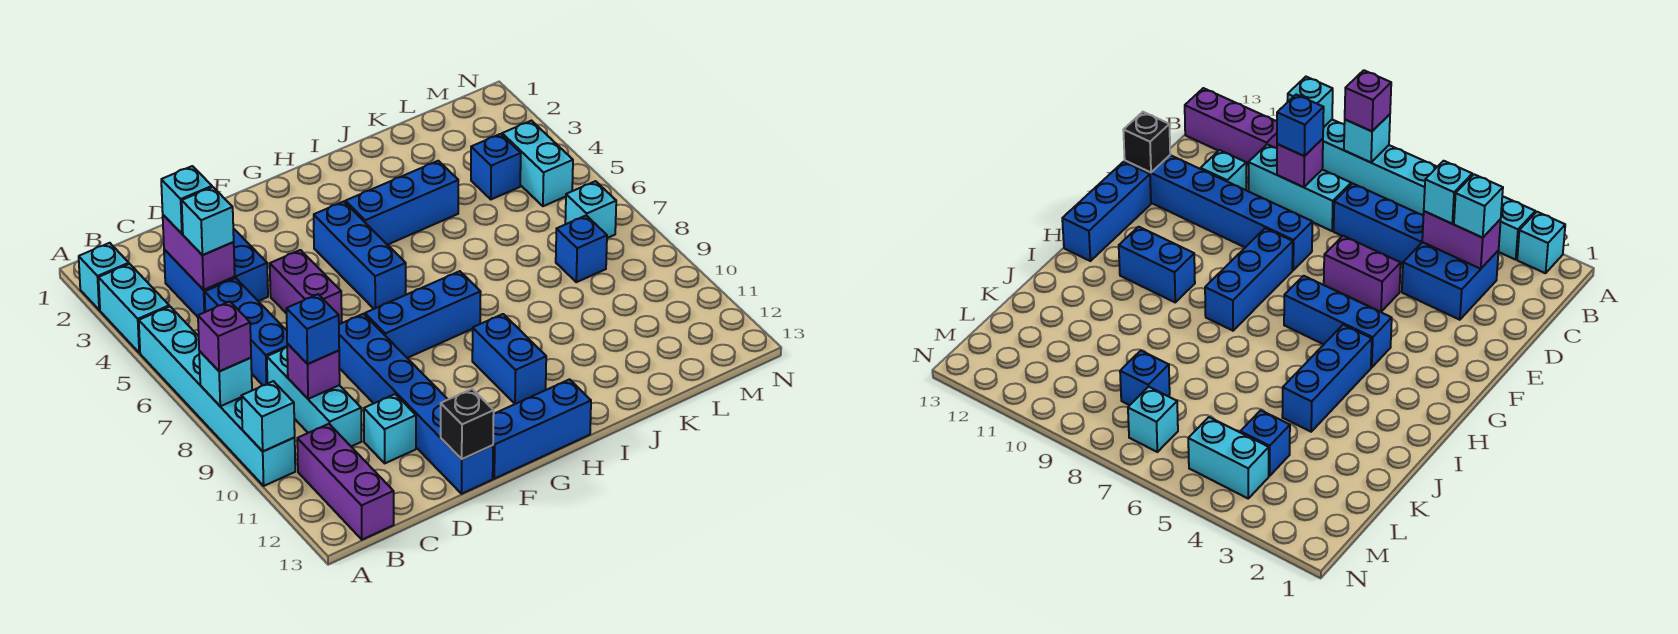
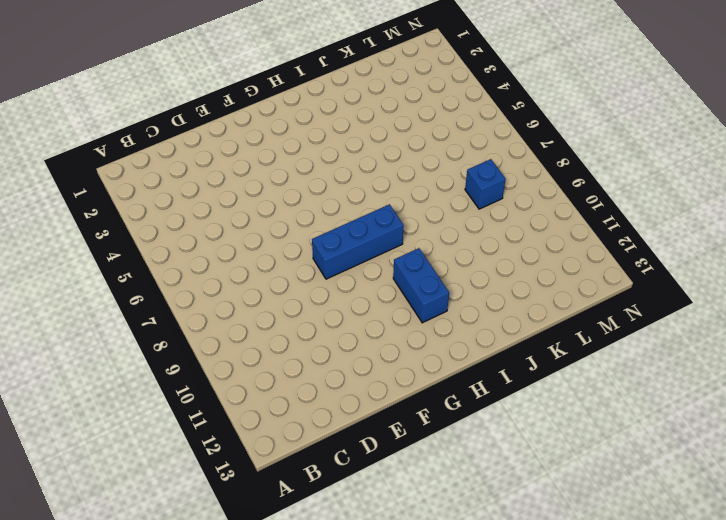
none -> cyan brick A2 level 1
none -> cyan brick A3:A4 level 1
none -> cyan brick A5:A10 level 1

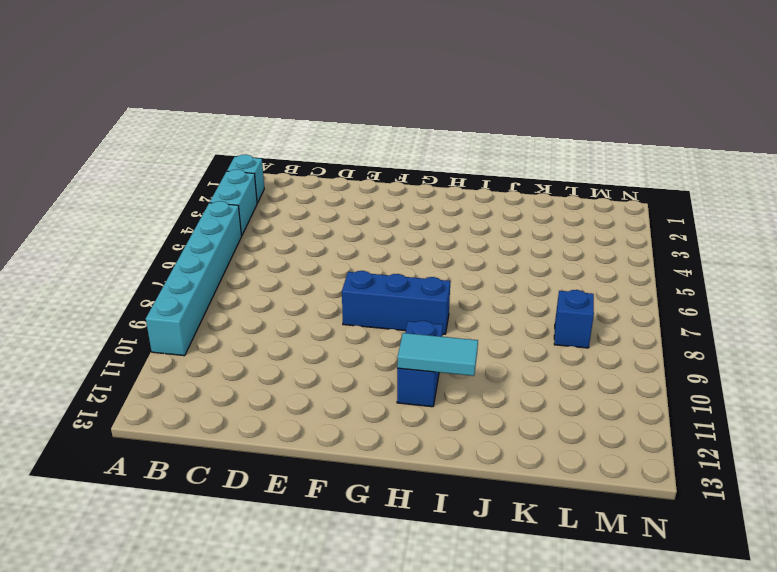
cyan tile H11:I11 level 2 -> none
none -> purple brick B11:B13 level 1
none -> blue brick C3:D4 level 1
none -> blue brick C5:C7 level 1

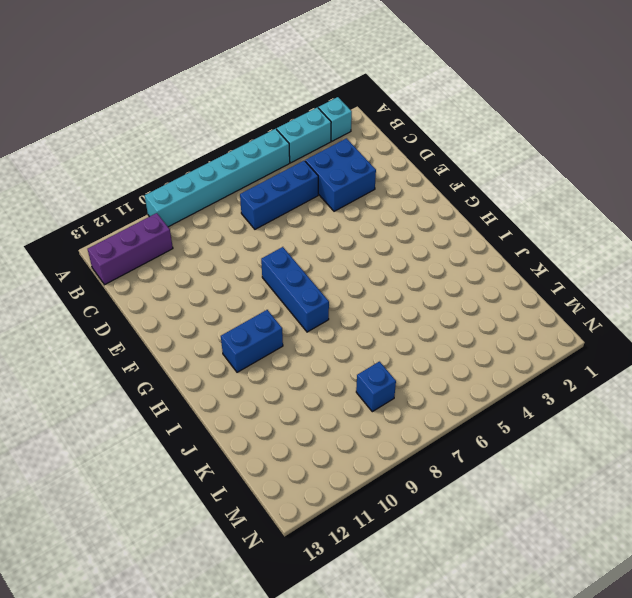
none -> cyan brick C8:C10 level 1
none -> cyan brick D11 level 1
none -> purple brick E5:E6 level 1

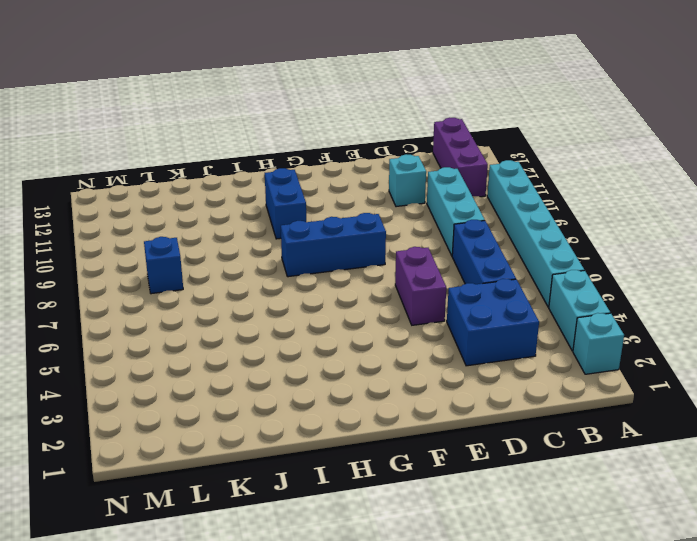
none -> blue brick E8:E13 level 1
none -> blue brick F13:H13 level 1
none -> blue brick G4:G6 level 1

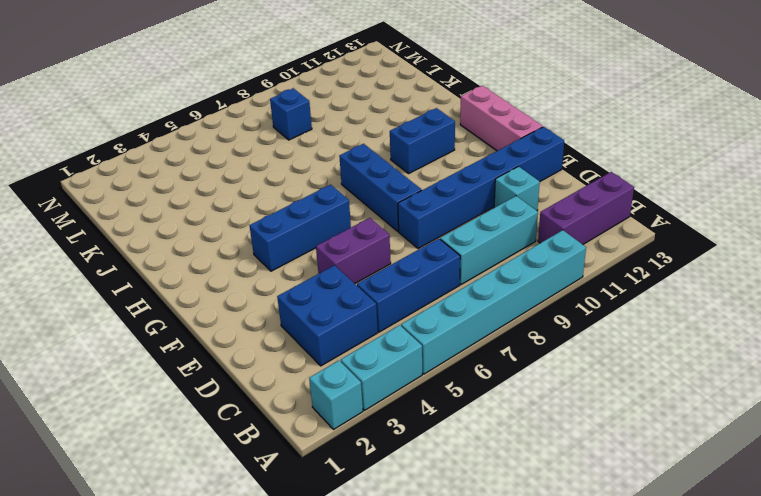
pink brick F13:H13 level 1 -> blue brick F13:H13 level 1
none -> blue brick H4:J4 level 1
none -> blue brick L4 level 1
none -> cyan brick M4:M5 level 1

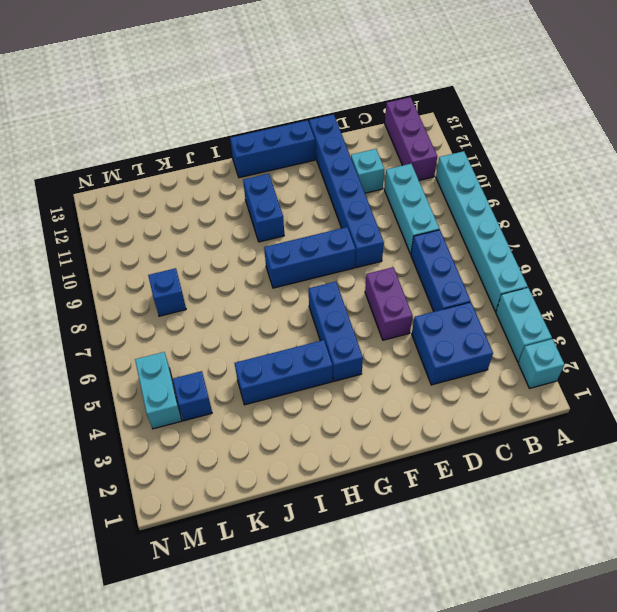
none -> cyan brick M7 level 1
none -> cyan brick A8 level 2
none -> cyan brick A10 level 2

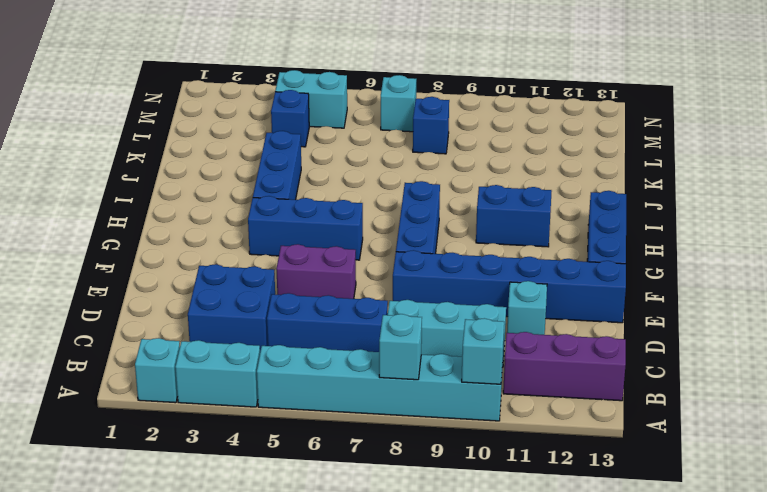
none -> purple brick C3:C4 level 2
none -> purple brick C9 level 2
none -> black brick E13 level 2

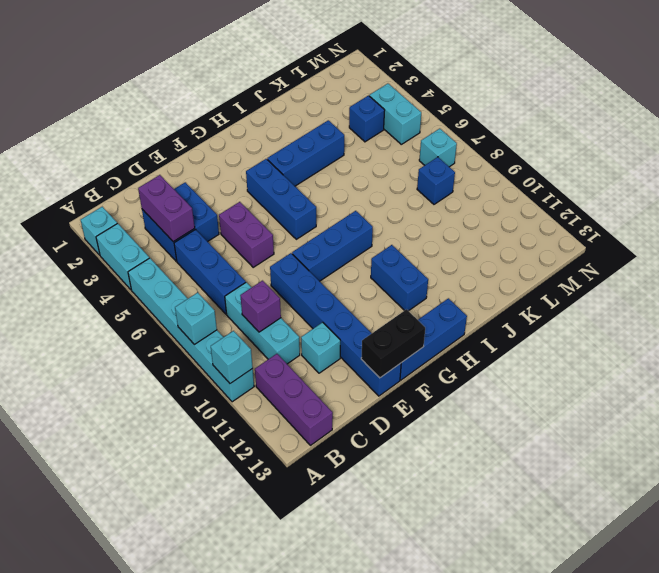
black brick E13:F13 level 2 -> black brick E13 level 2
none -> purple brick A8 level 3
none -> cyan brick C3 level 3
none -> cyan brick C4 level 3

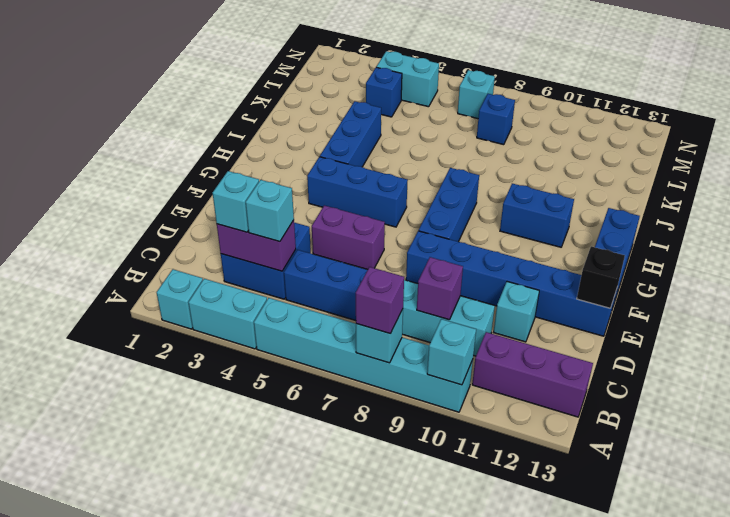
none -> blue brick C9 level 3

